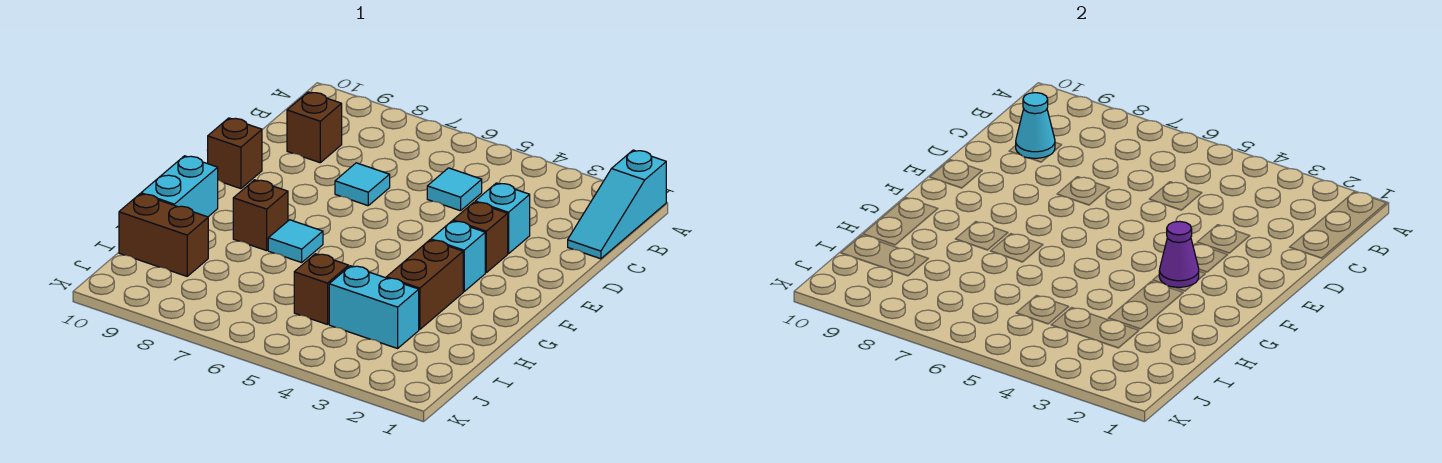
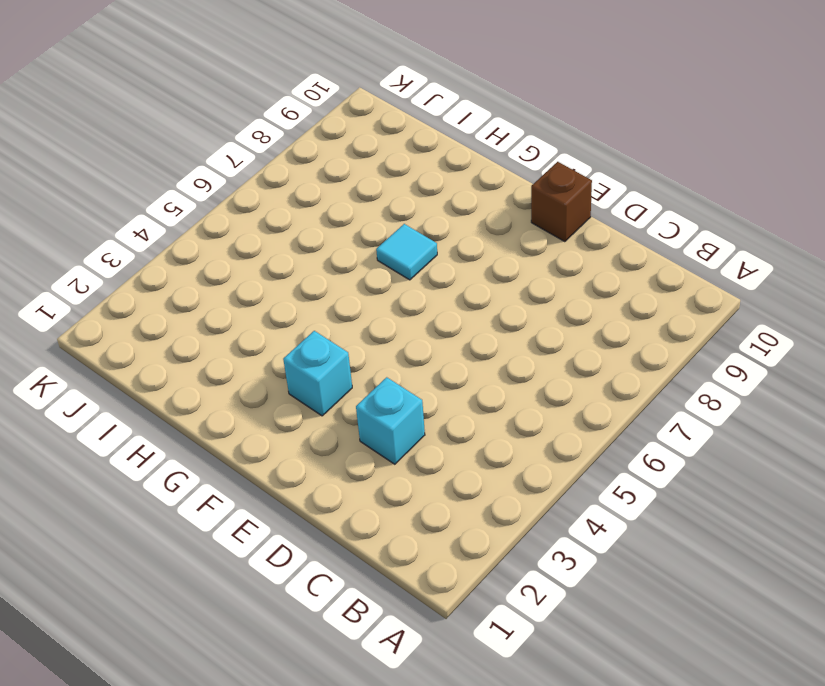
none -> cyan slope A1:C1 level 1 top A
none -> cyan tile C5 level 1
none -> brown brick C9 level 1

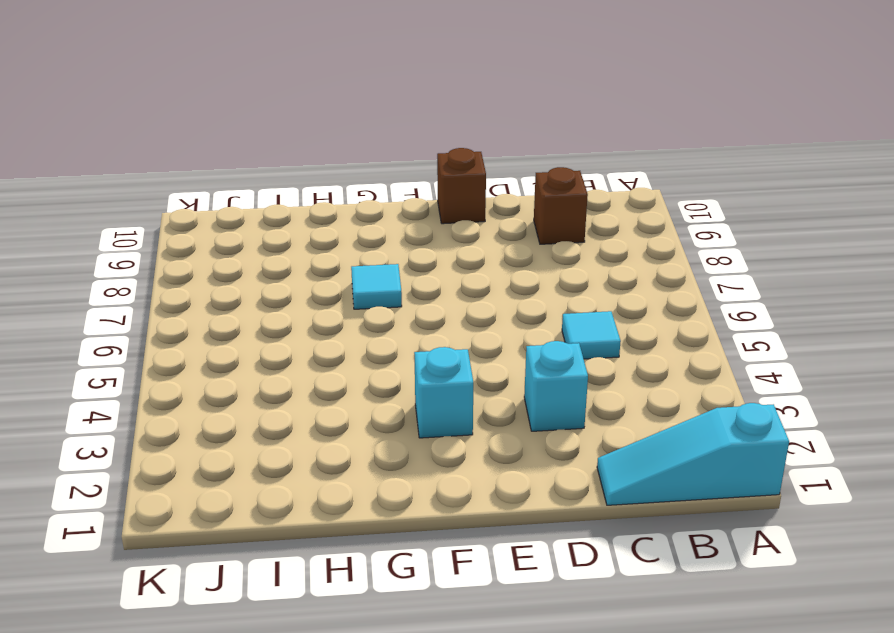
none -> cyan tile D7 level 1
none -> brown brick E3 level 1
none -> brown brick G3:H3 level 1

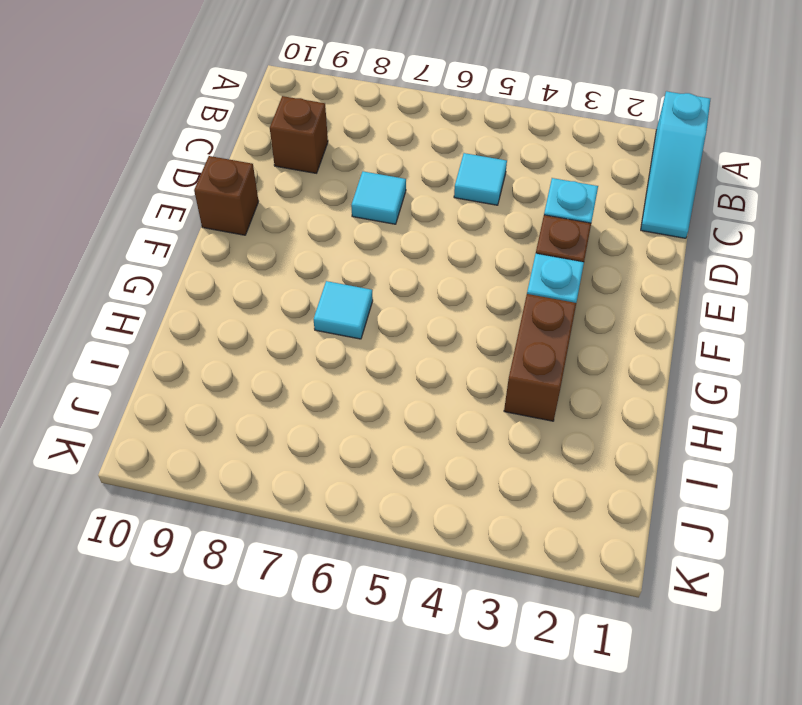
none -> brown brick G8 level 1
none -> cyan brick G10:H10 level 1
none -> cyan brick I3:I4 level 1

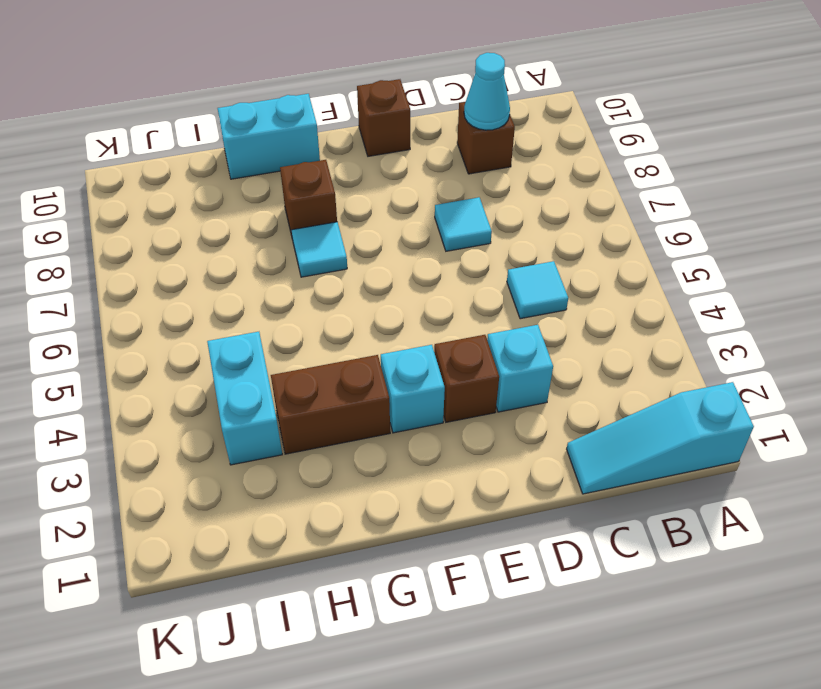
none -> brown brick I5 level 1
none -> brown brick I9:I10 level 1
none -> purple cone F3 level 2

